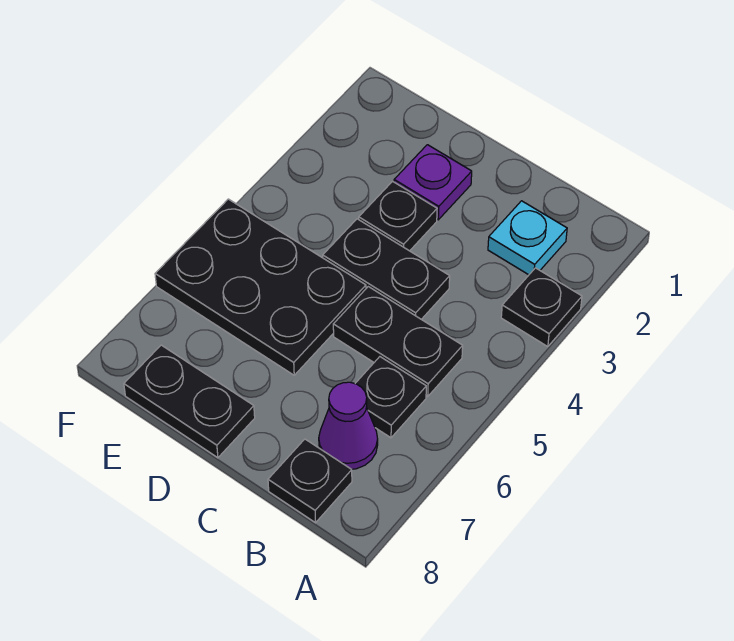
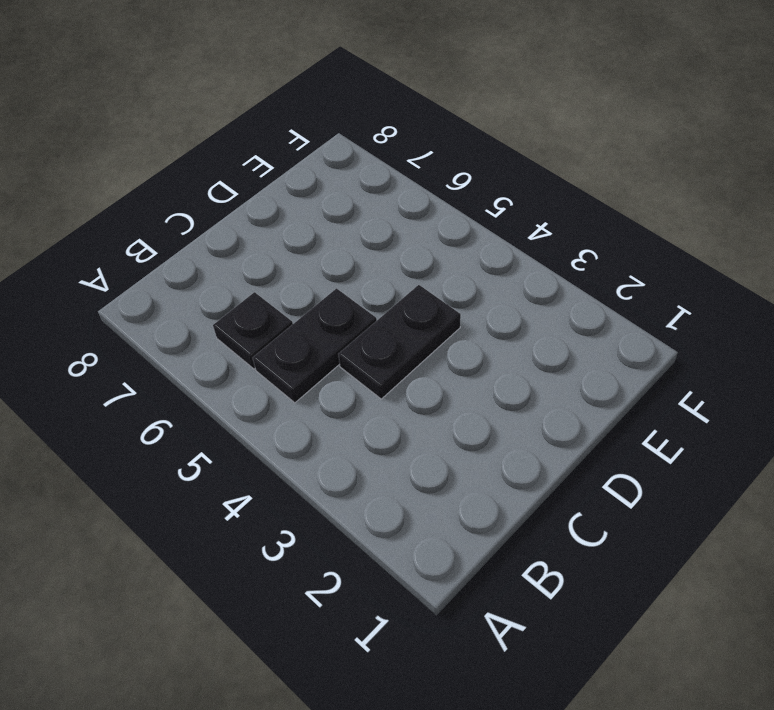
none -> black plate A3 level 1
none -> cyan plate B2 level 1

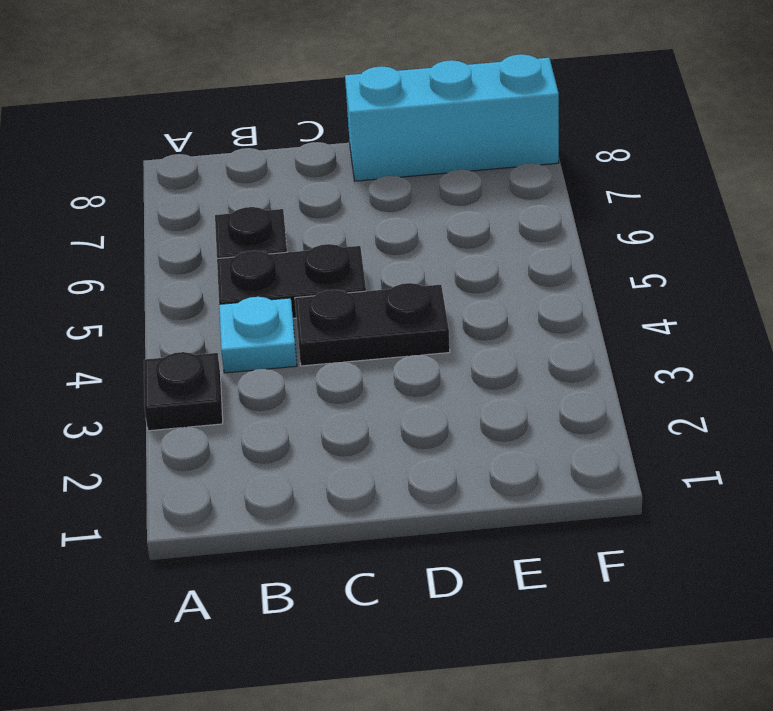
cyan plate B4 level 1 -> cyan plate B2 level 1
cyan brick D8:F8 level 1 -> black plate D8:E8 level 1
none -> purple cone B7 level 1
none -> black plate B8 level 1

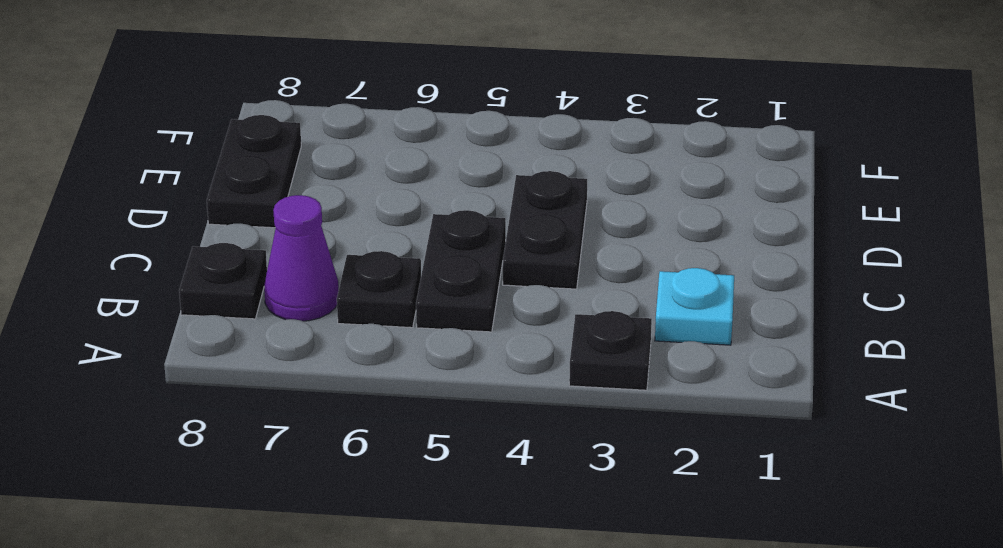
none -> purple plate D2 level 1
none -> black plate D3 level 1

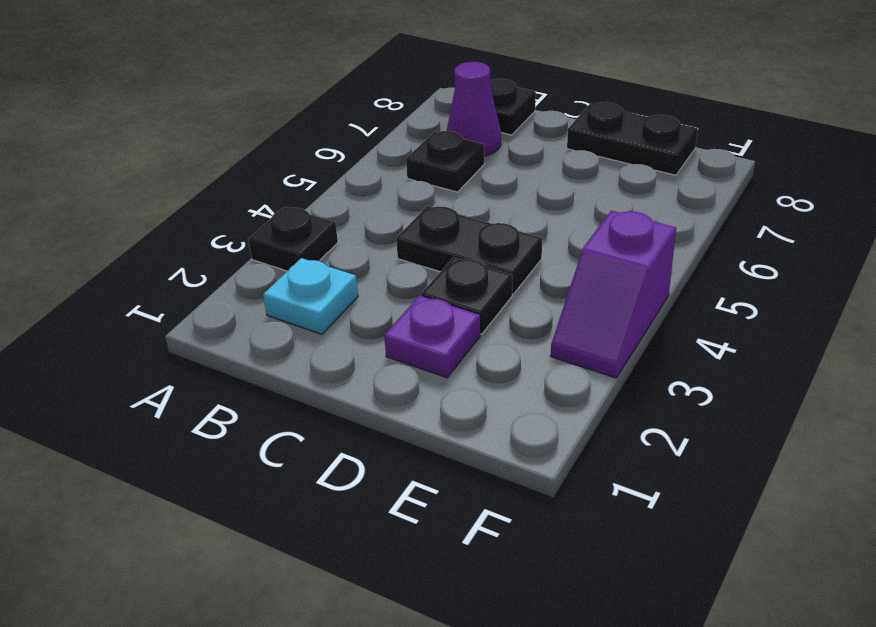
purple slope F3:F4 level 1 top 4 -> none
none -> black plate B5:C5 level 1
none -> black plate D5:F6 level 1

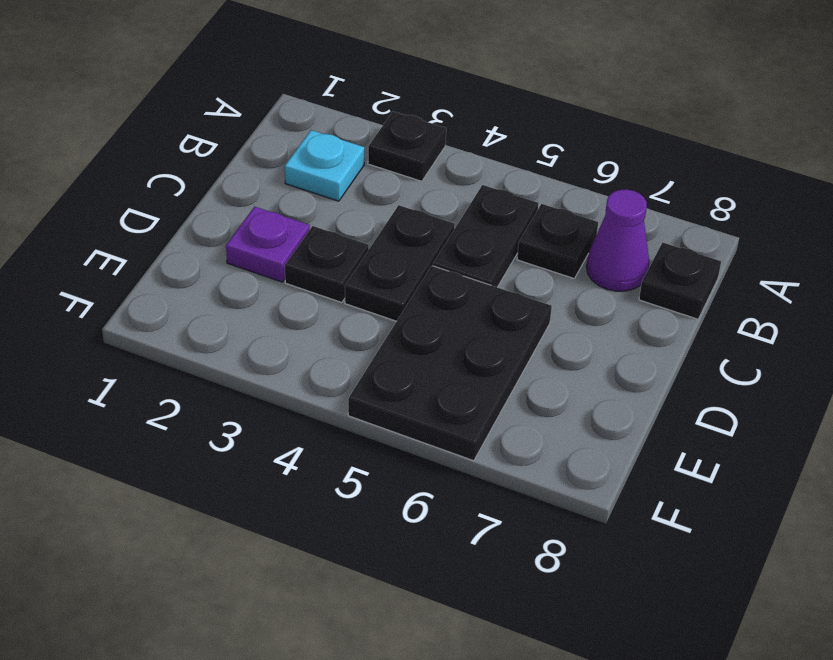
none -> black plate D8:E8 level 1

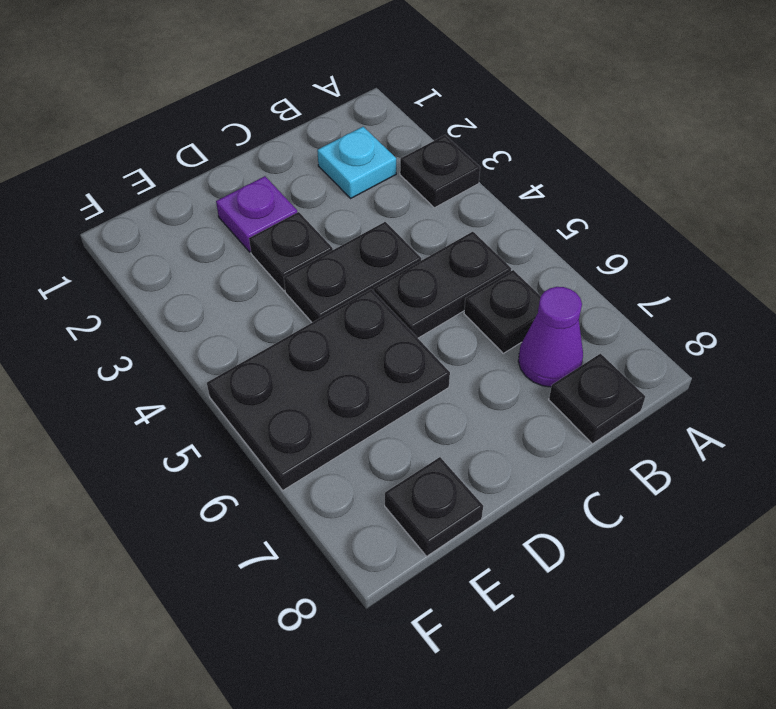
black plate E8 level 1 -> black plate D8:E8 level 1

